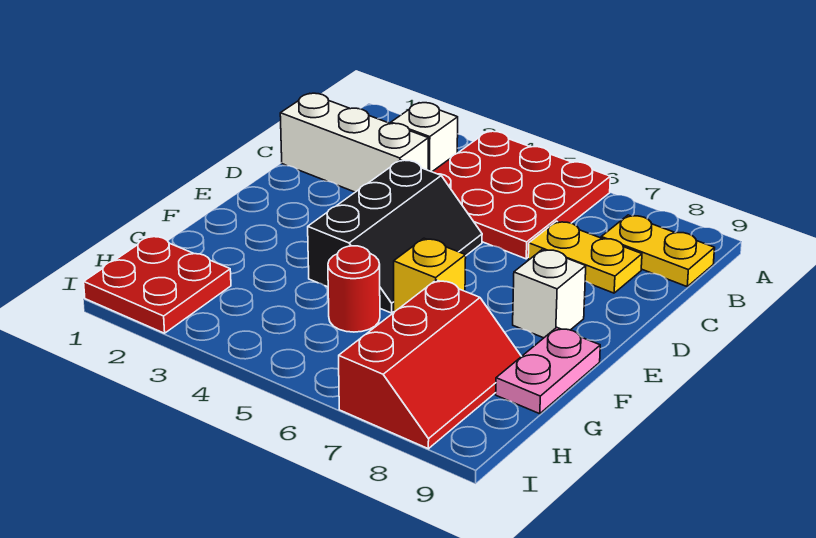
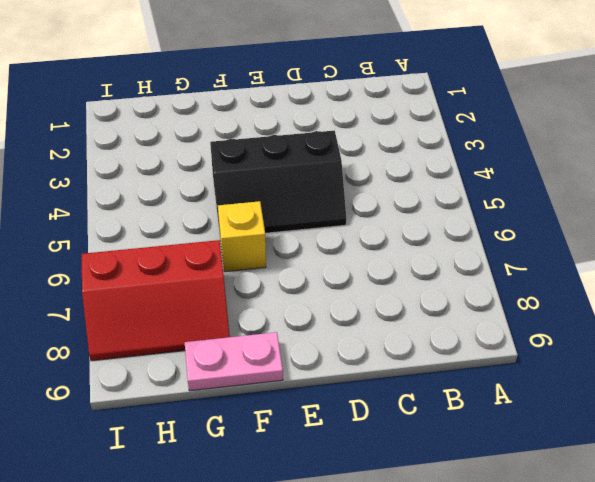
none -> red plate A4:C6 level 1
none -> white brick B3 level 1
none -> yellow plate B8:B9 level 1

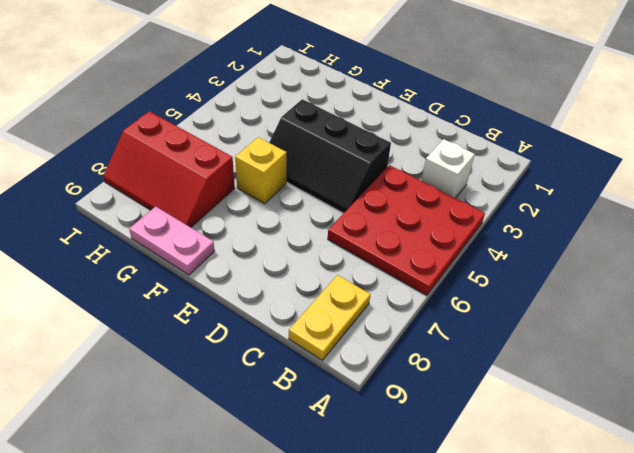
none -> white brick C1:C3 level 1
none -> yellow plate C7:C8 level 1
none -> white brick E8 level 1

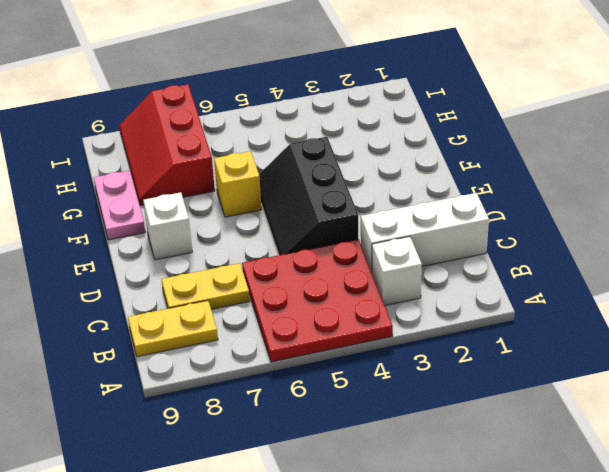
none -> red round brick G5 level 1
none -> red plate H1:I2 level 1

